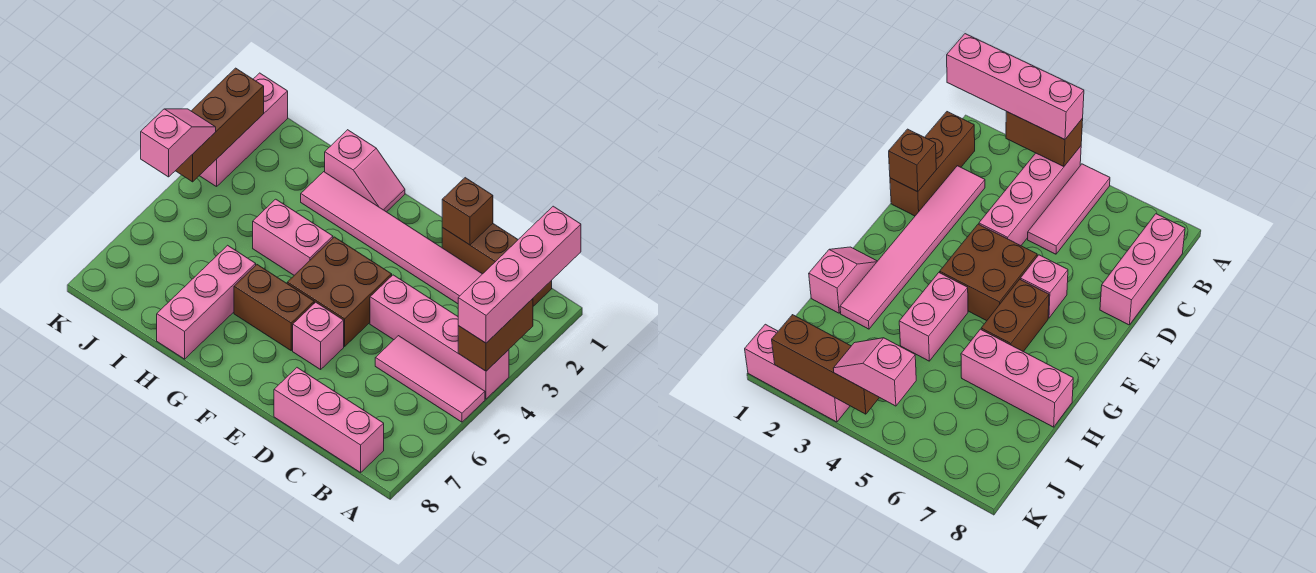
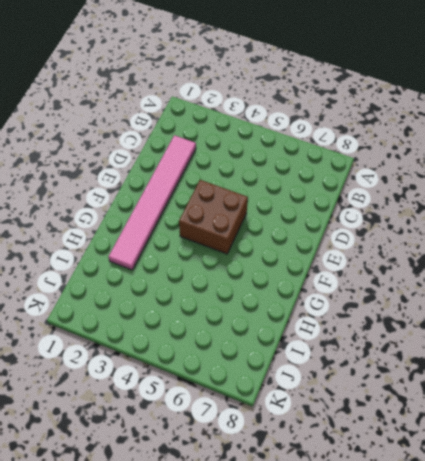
none -> pink brick A4:D4 level 1
none -> pink tile A5:C5 level 1
none -> brown brick B1:D1 level 1

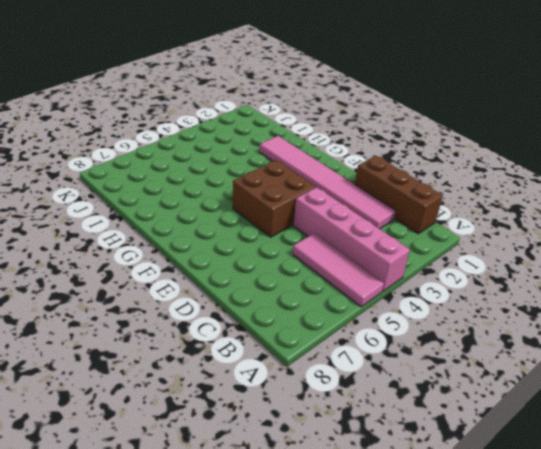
none -> pink brick B8:D8 level 1
none -> pink brick E6 level 1
none -> brown brick F6:G6 level 1

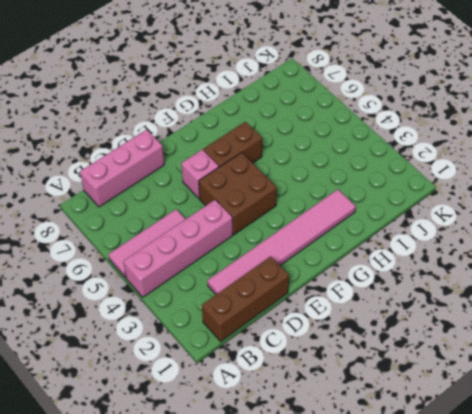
none -> pink slope G1:H1 level 1 top H
none -> pink brick G4:H4 level 1
none -> pink brick H6:H8 level 1

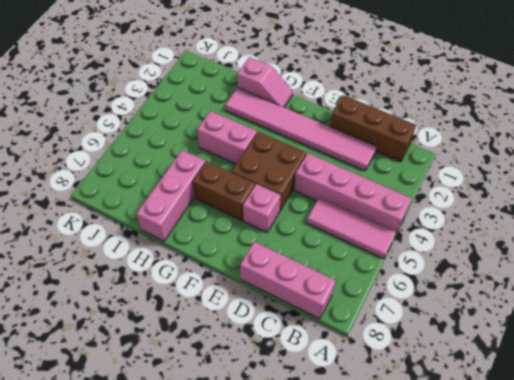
none -> pink brick K1:K3 level 1
none -> brown brick A3:A4 level 2
none -> brown brick D1 level 2

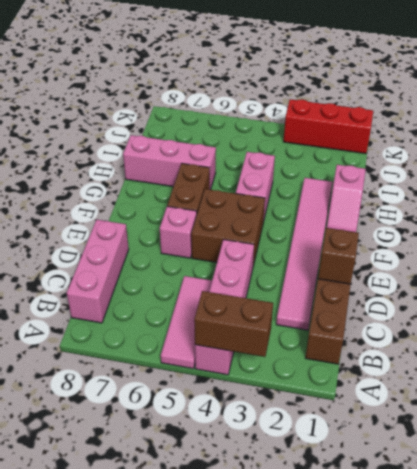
red brick K1:K3 level 1 -> pink brick K1:K3 level 1
none -> brown brick K2:K4 level 2
none -> pink brick A1:A4 level 3
none -> pink slope K4:K5 level 3 top 5

